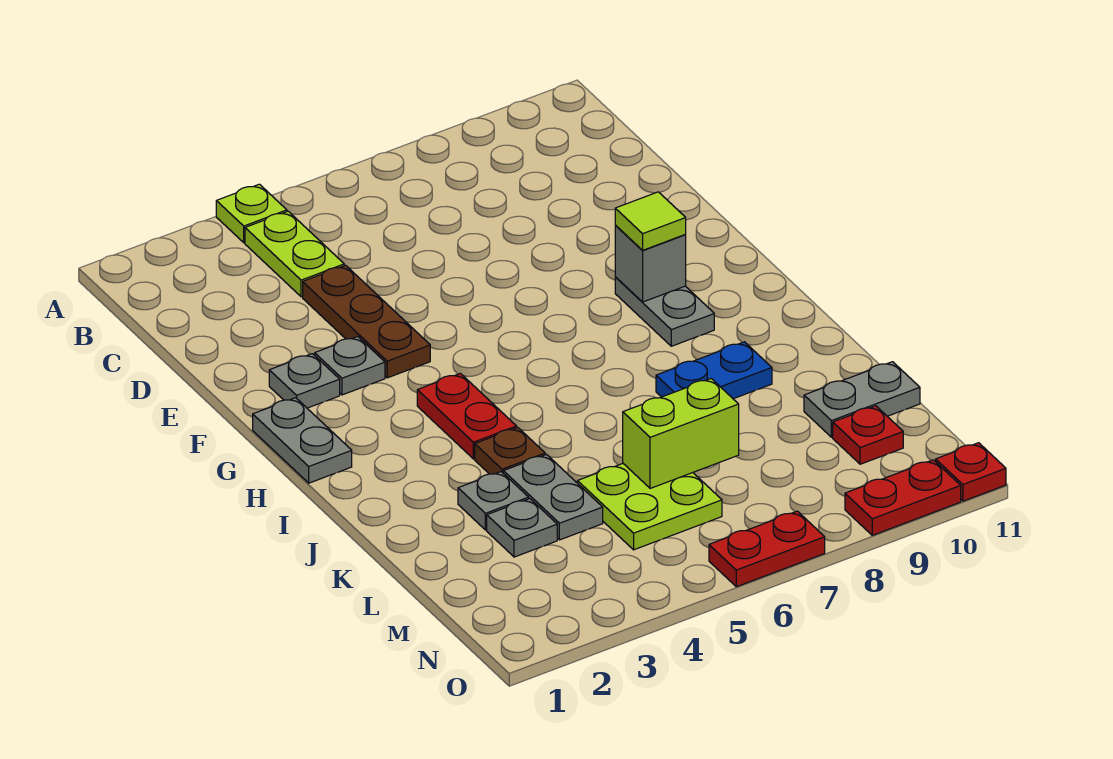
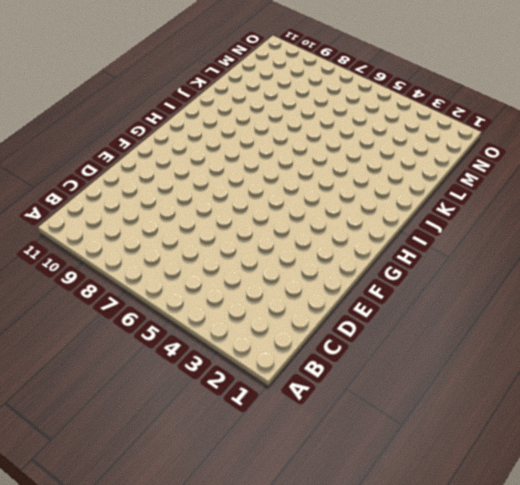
none -> lime plate A4 level 1
none -> lime plate B4:C4 level 1
none -> brown plate D4:F4 level 1

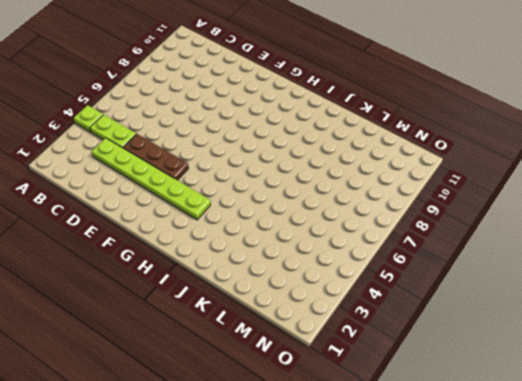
lime plate C3:H3 level 1 -> grey plate F3 level 1
none -> grey plate F2 level 1
none -> grey plate G1:H1 level 1
none -> grey plate G9:H9 level 1

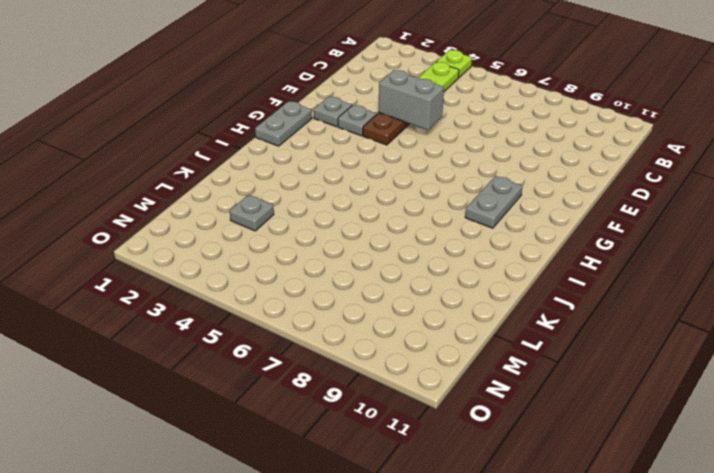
grey brick E4:E5 level 2 -> none
none -> red plate H4:I4 level 1
none -> brown plate J4 level 1
none -> blue plate J8:J9 level 1

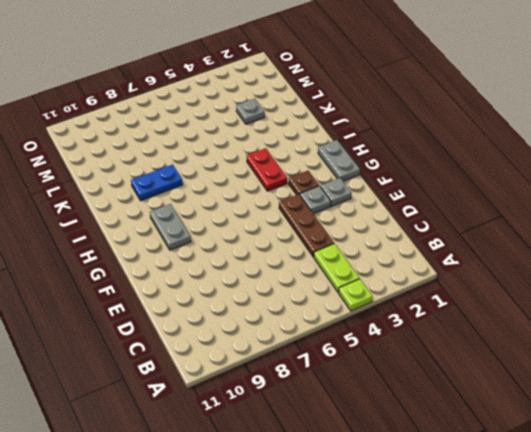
brown plate G3 level 1 -> brown plate J4 level 1
none -> grey plate K3 level 1
none -> grey plate K4:L4 level 1
none -> lime plate L5:M6 level 1

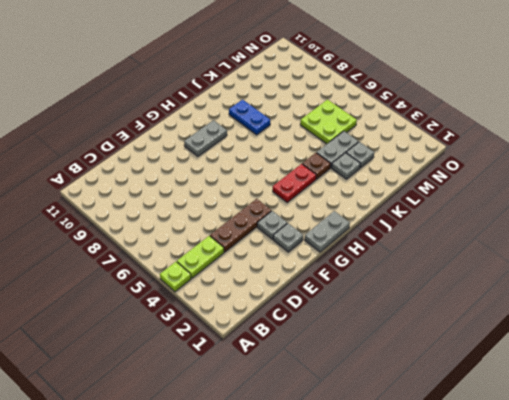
none -> grey plate L10:L11 level 1
none -> red plate M10 level 1
none -> red plate O6:O7 level 1

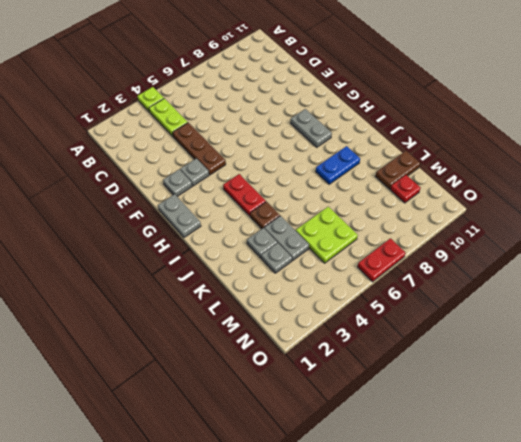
brown plate L10:L11 level 1 -> grey plate L10:L11 level 1
none -> red plate O9:O10 level 1
none -> red plate O11 level 1
none -> grey brick G9 level 2

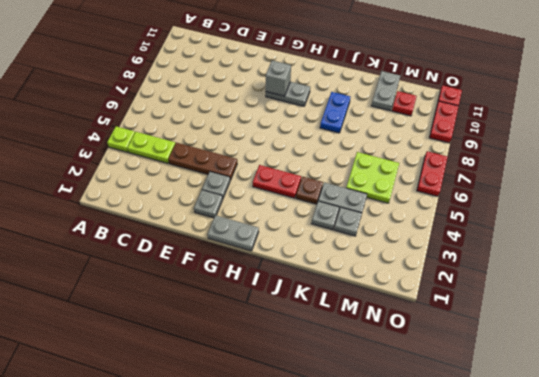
none -> lime brick L6:L7 level 2
none -> lime tile G9 level 3

